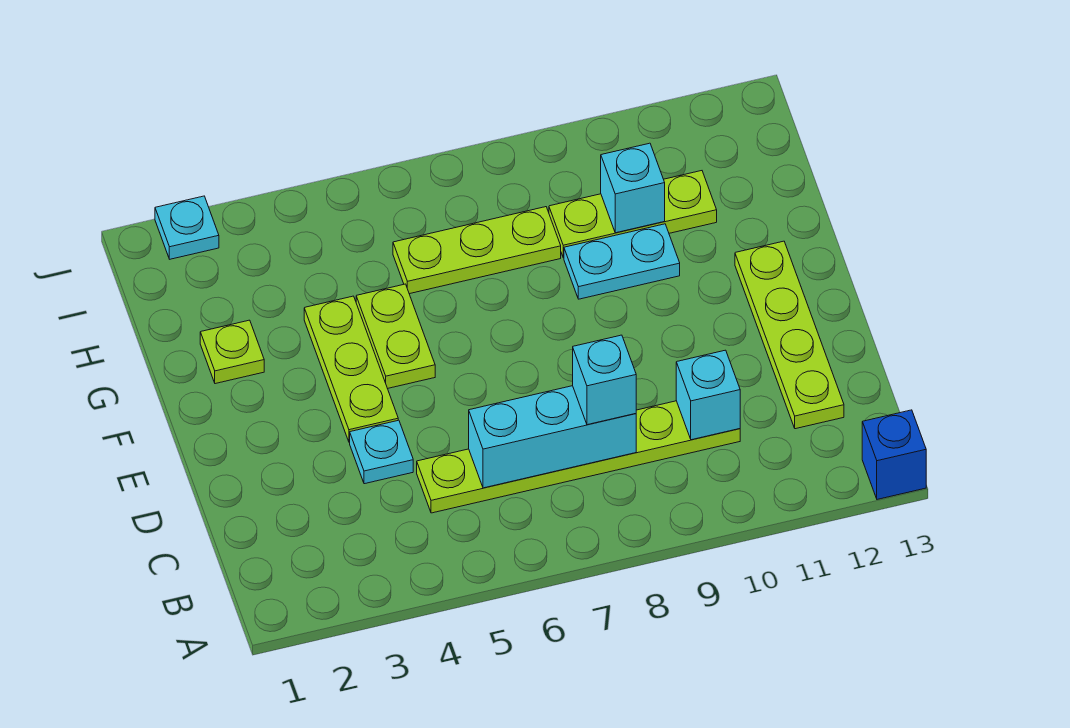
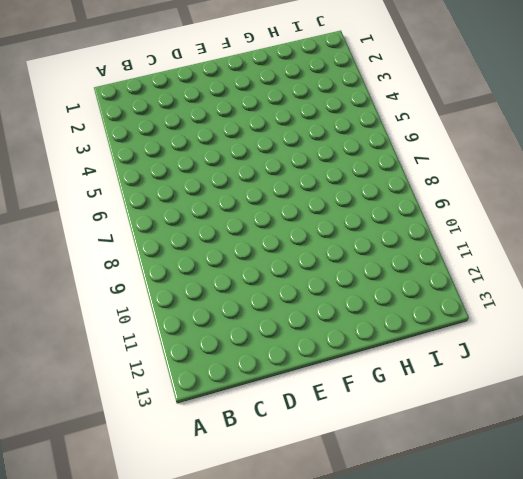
none -> blue brick A13 level 1
none -> lime plate C5:C10 level 1
none -> lime plate C12:F12 level 1

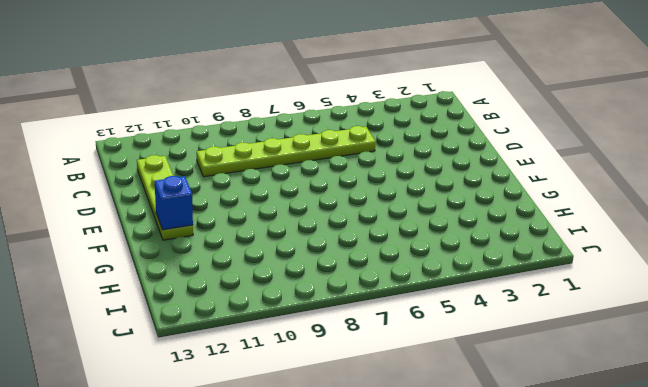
blue brick F12 level 2 -> blue brick A13 level 1
none -> cyan plate D4 level 1
none -> lime plate E4:G4 level 1
none -> lime plate F5:G5 level 1

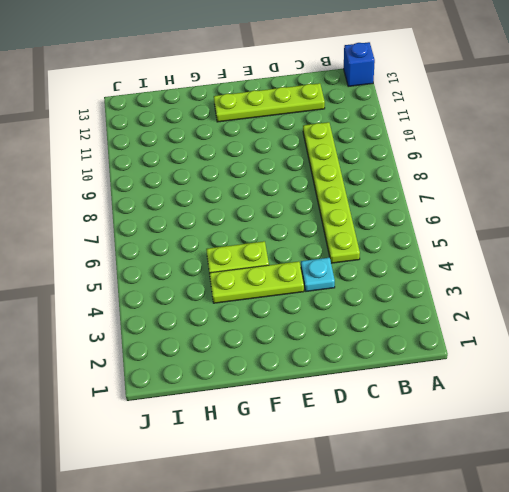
none -> lime plate G2 level 1
none -> cyan plate G9:G10 level 1
none -> lime plate H6:H8 level 1

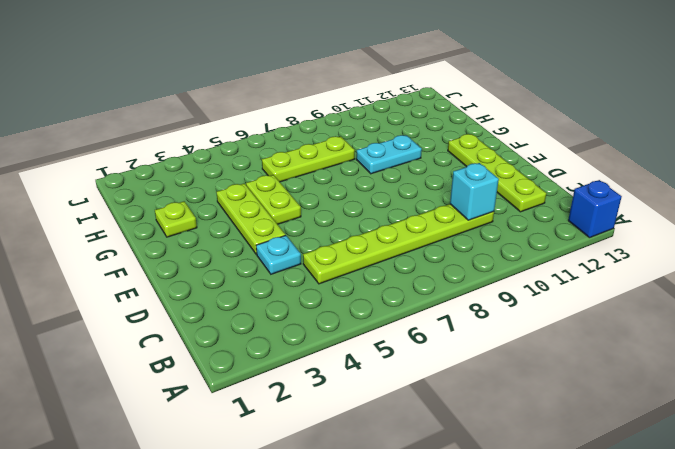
none -> lime plate H9:H11 level 1
none -> cyan plate J2 level 1
none -> cyan brick C6:C8 level 2

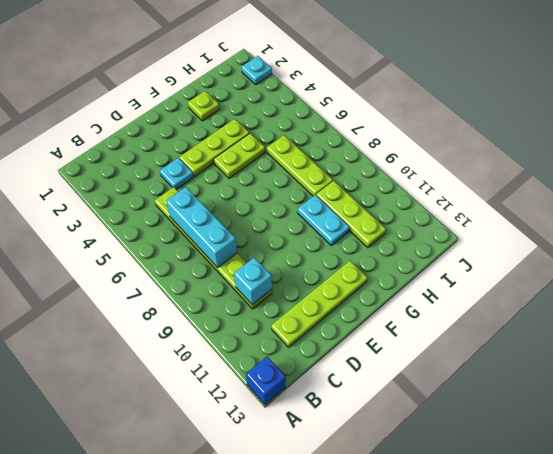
none -> cyan brick H10 level 2
none -> cyan brick C8 level 3

